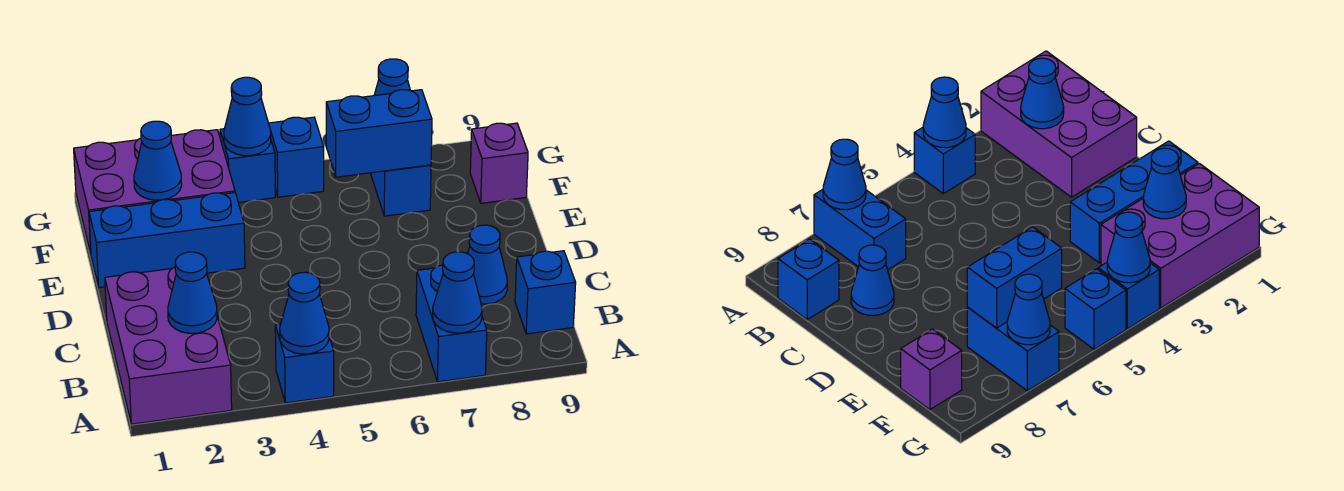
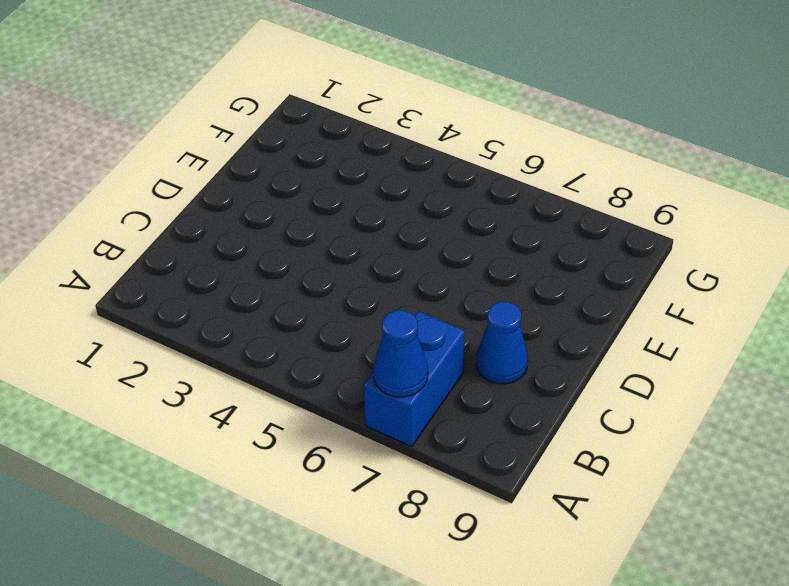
none -> purple brick A1:C2 level 1
none -> blue brick A4 level 1
none -> blue brick B9 level 1

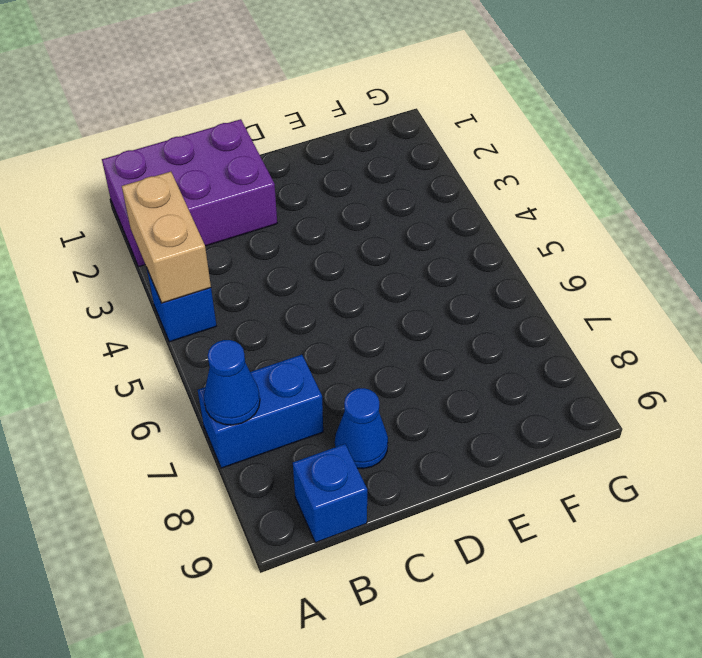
tan brick A3:A4 level 2 -> blue cone A4 level 2
none -> blue brick E1:E3 level 1
none -> purple brick F1:G3 level 1
none -> blue brick F7:G7 level 1

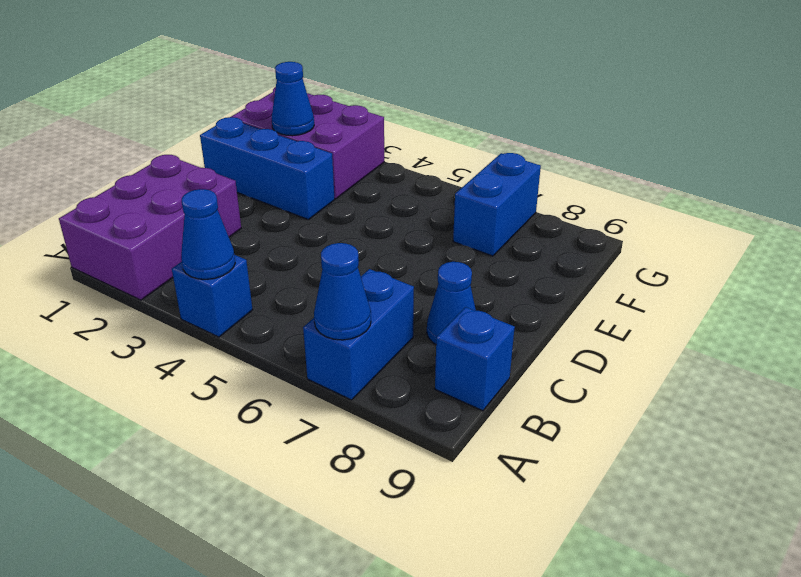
none -> purple brick F9 level 1
none -> blue brick G4 level 1
none -> blue brick G5 level 1

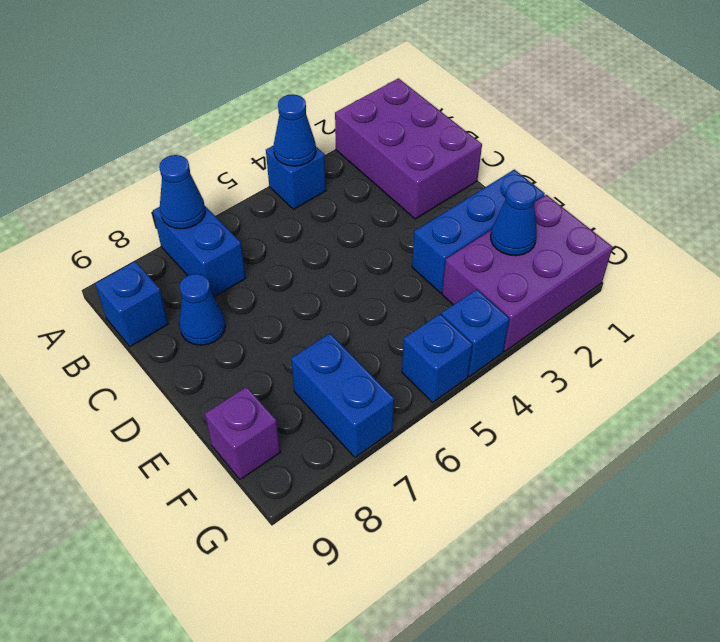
none -> blue cone B2 level 2
none -> blue brick F6:F7 level 2
none -> blue cone G4 level 2

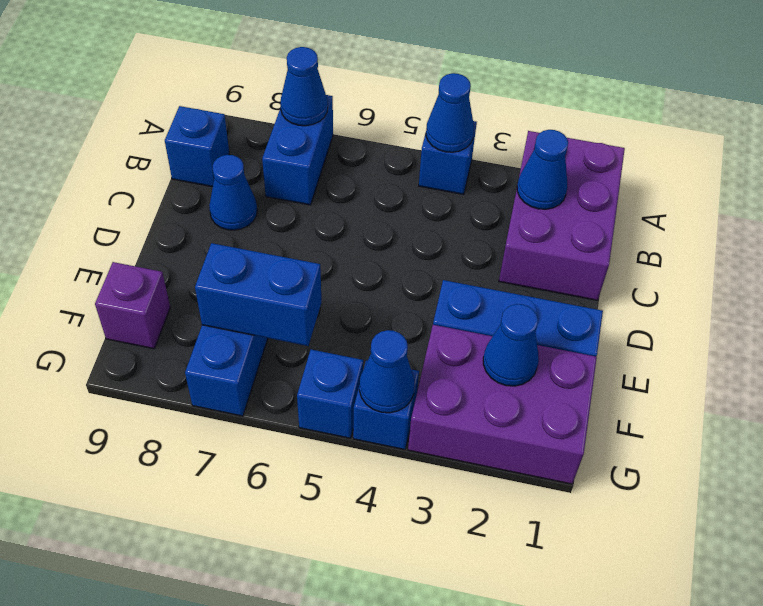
none -> blue cone G7 level 2

